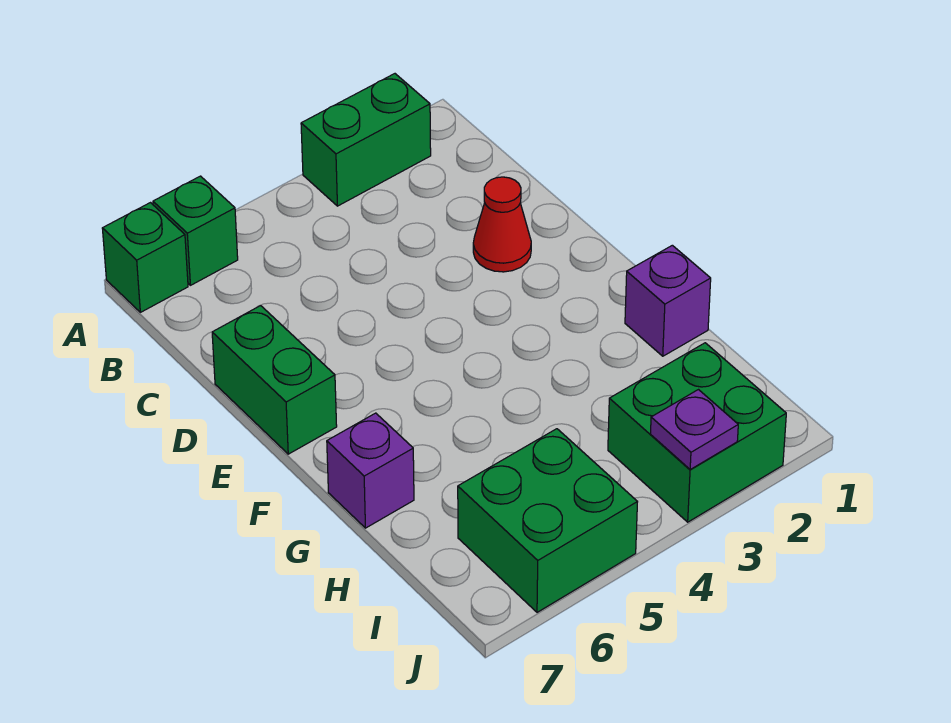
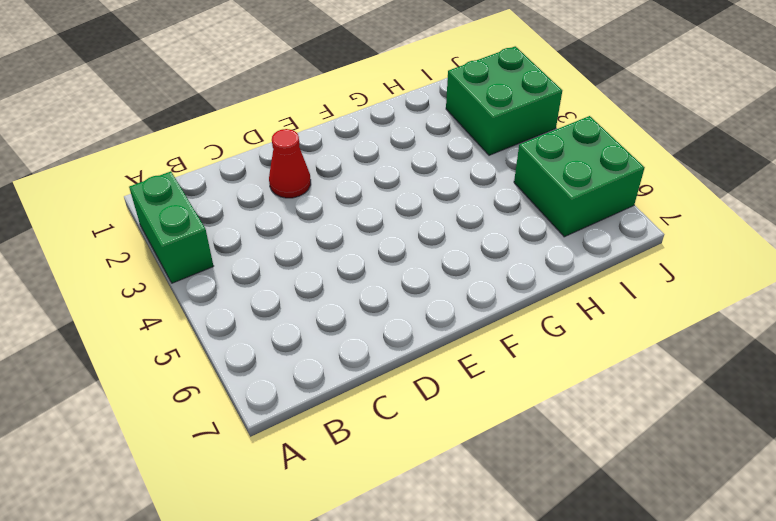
none -> green brick A6 level 1
none -> green brick A7 level 1

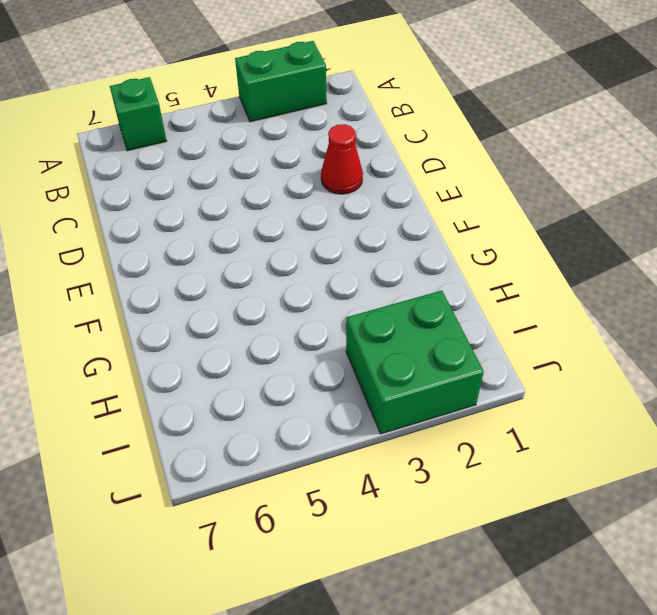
none -> green brick A7 level 1
none -> green brick D7:E7 level 1

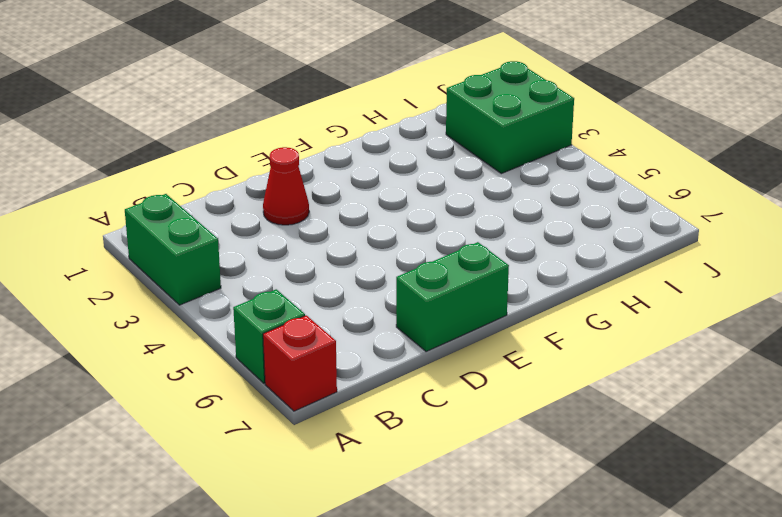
red brick A7 level 1 -> green brick A7 level 1
none -> purple brick G1 level 1
none -> purple brick G7 level 1

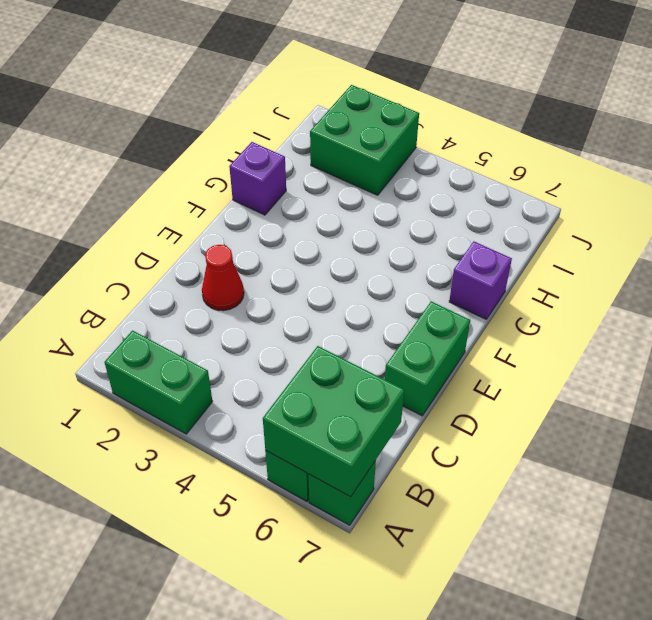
green brick A6:B7 level 2 -> green brick I5:J6 level 1
none -> purple plate J3 level 2

